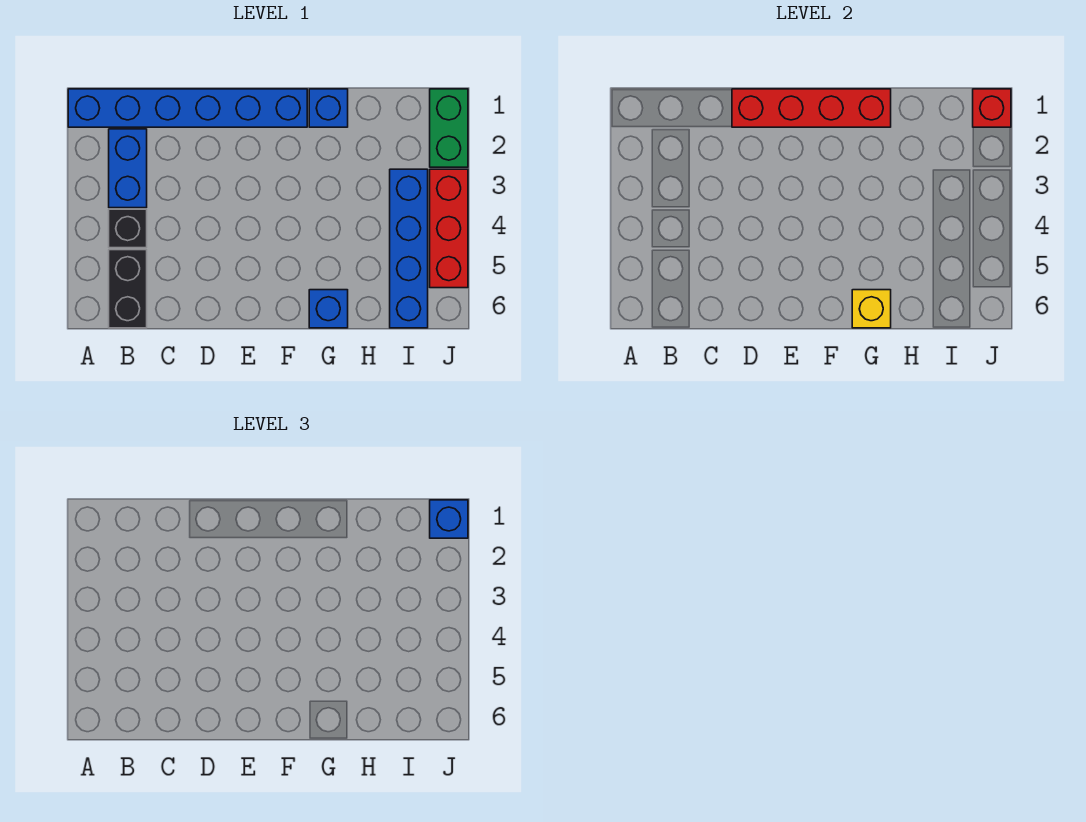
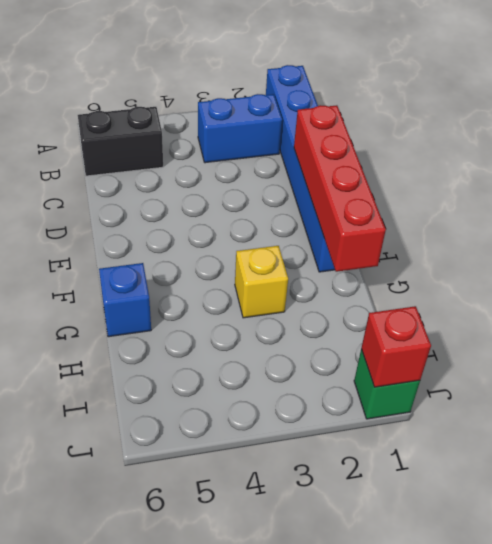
yellow brick G3 level 1 -> yellow brick G6 level 2
green brick J1 level 1 -> green brick J1:J2 level 1
none -> black brick B4 level 1
none -> blue brick G1 level 1
none -> blue brick I3:I6 level 1

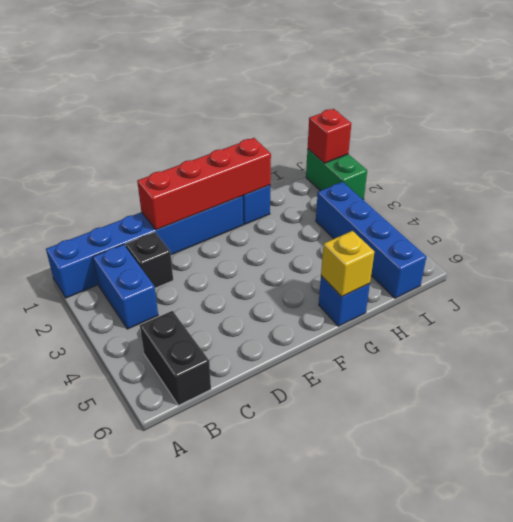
black brick C2 level 1 -> black brick B4 level 1
none -> red brick J3:J5 level 1
none -> blue brick J1 level 3

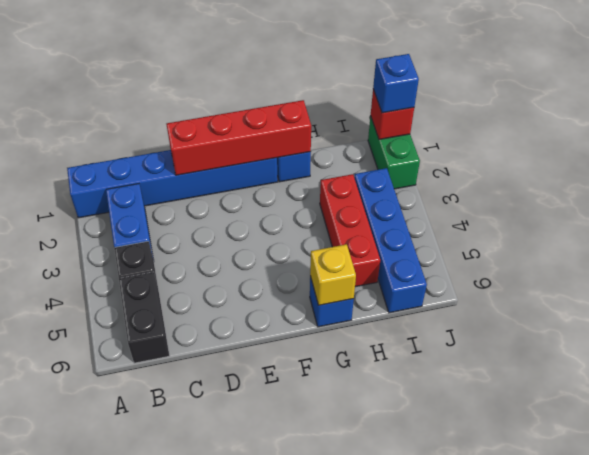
red brick H3:H5 level 1 -> red brick J3:J5 level 1

